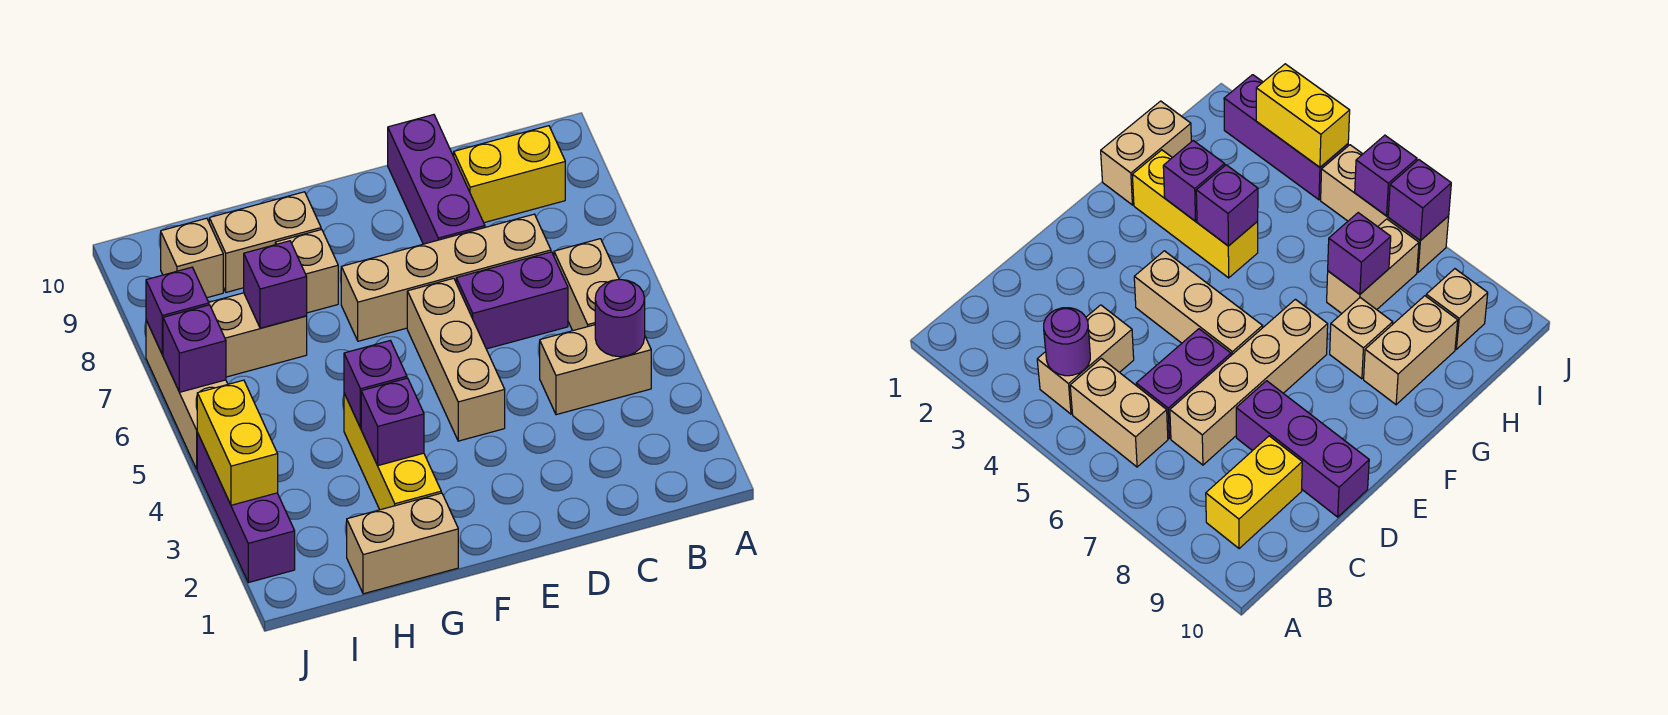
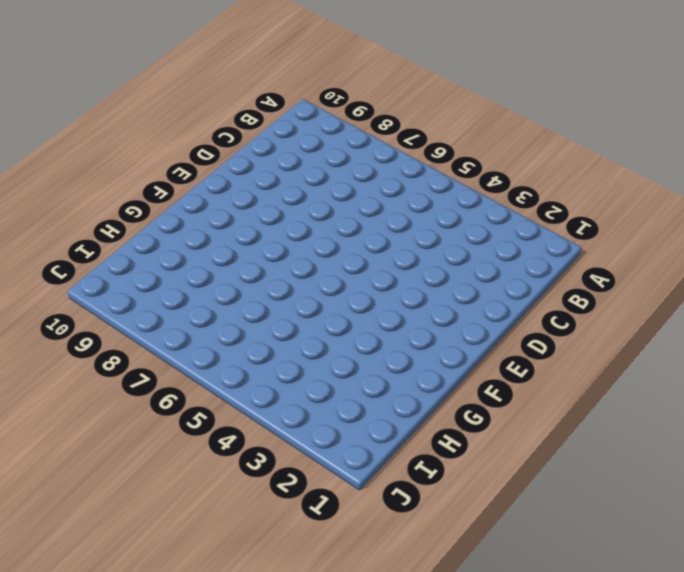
none -> tan brick B4:C4 level 1
none -> tan brick B5:B6 level 1
none -> yellow brick B9:C9 level 1

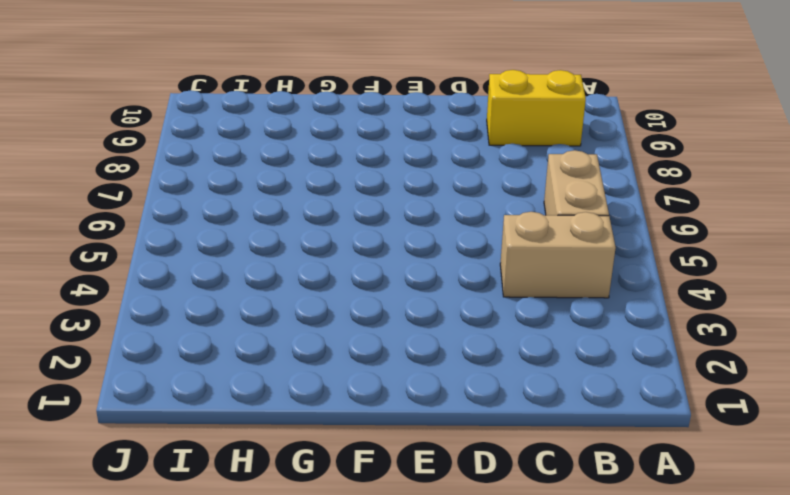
none -> purple brick C6:D6 level 1
none -> tan brick C7:F7 level 1
none -> purple brick D8:D10 level 1

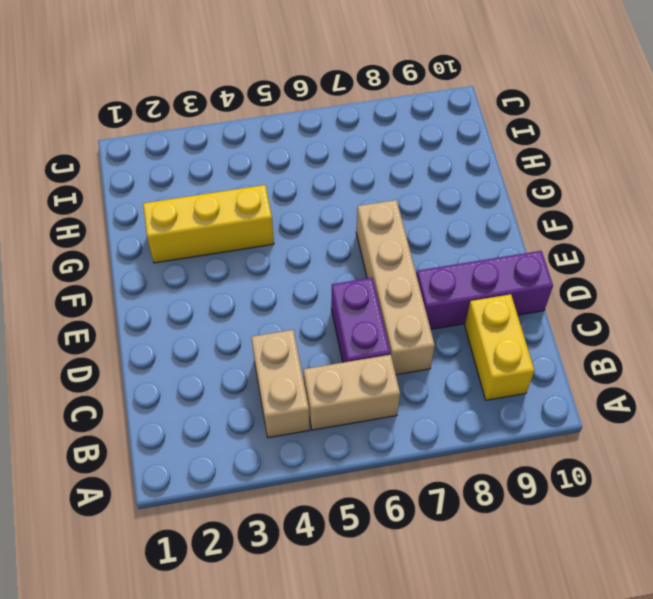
none -> tan brick E4:E6 level 1
none -> tan brick G1:H1 level 1
none -> tan brick G8 level 1

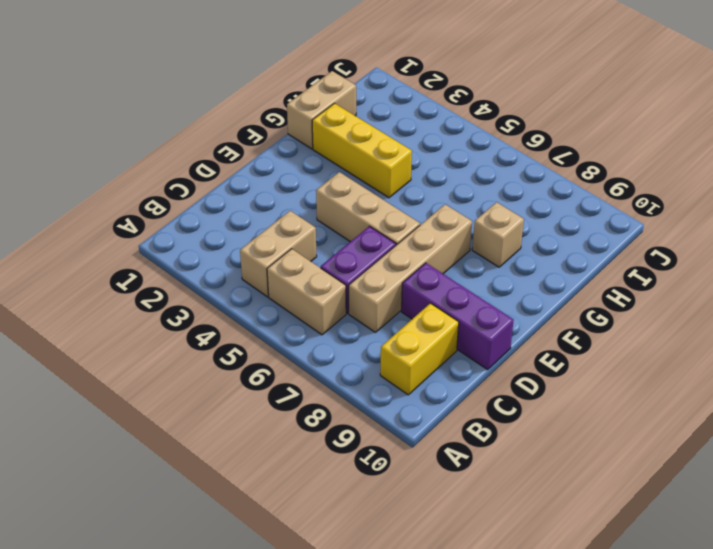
none -> tan brick G9:H9 level 1
none -> tan brick H7:I7 level 1
none -> tan brick I9 level 1

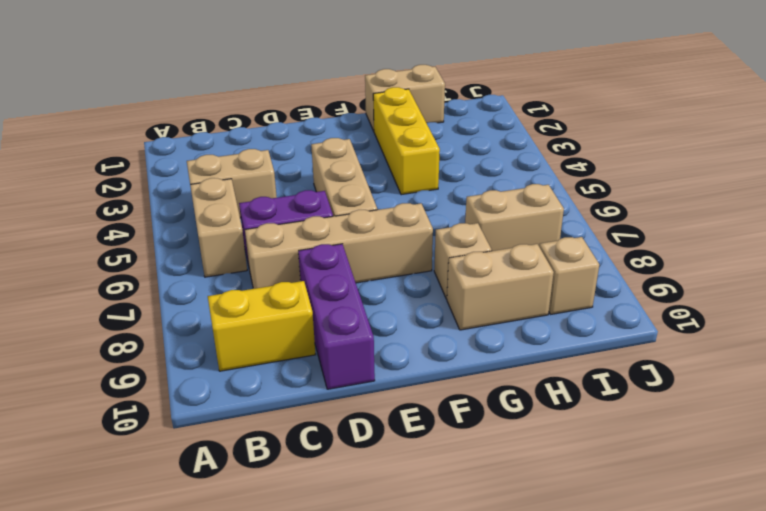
none -> purple brick J2:J4 level 1
none -> tan brick J5:J7 level 1
none -> purple round brick B4 level 2

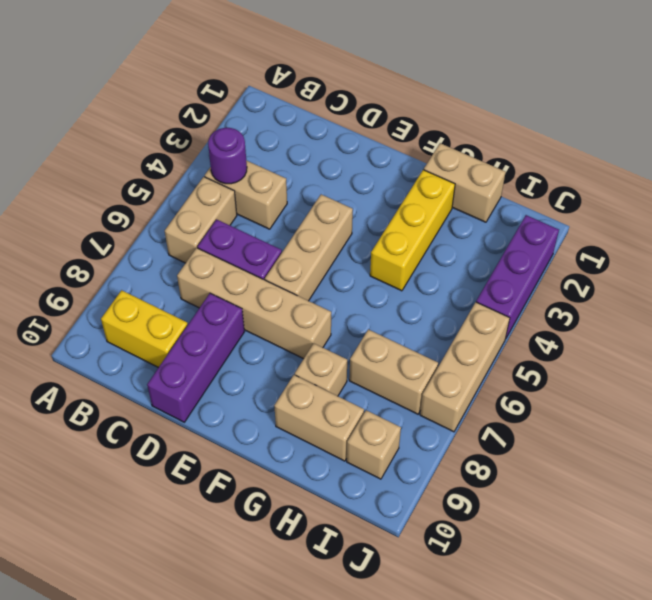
none -> purple brick G3 level 2
none -> purple brick G4 level 2
none -> purple brick H7 level 2

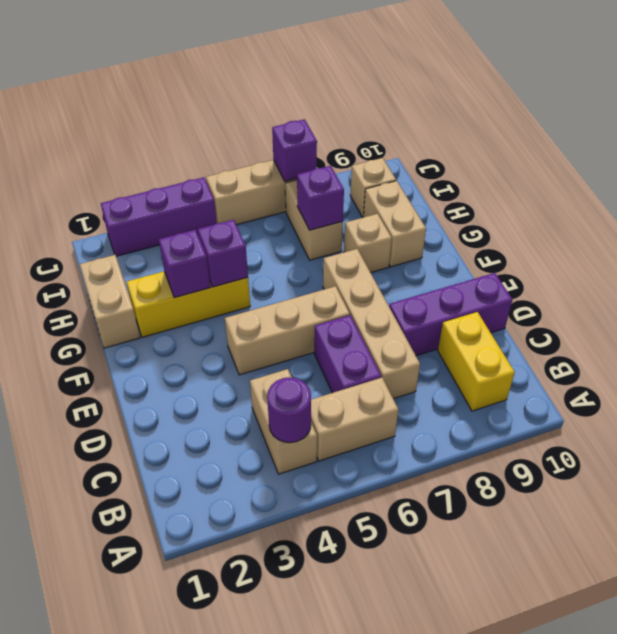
none -> yellow brick J3:J4 level 2
none -> purple brick J6 level 2

